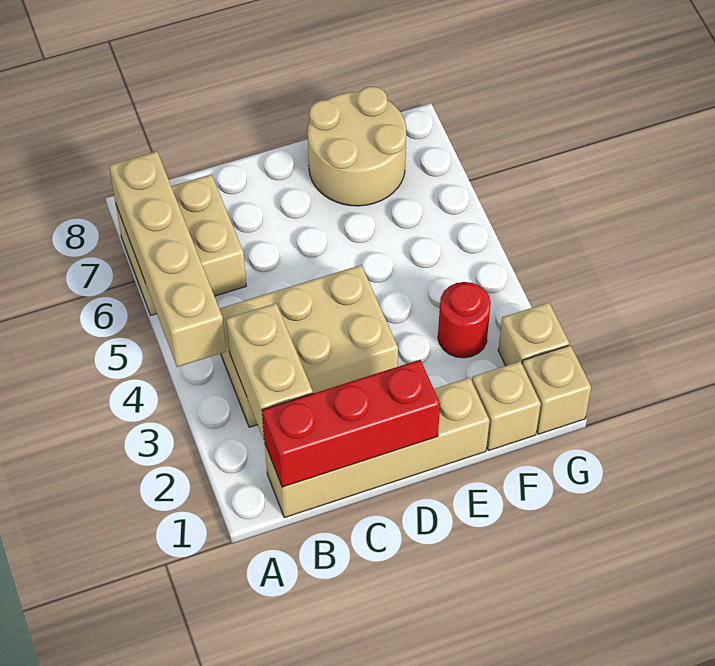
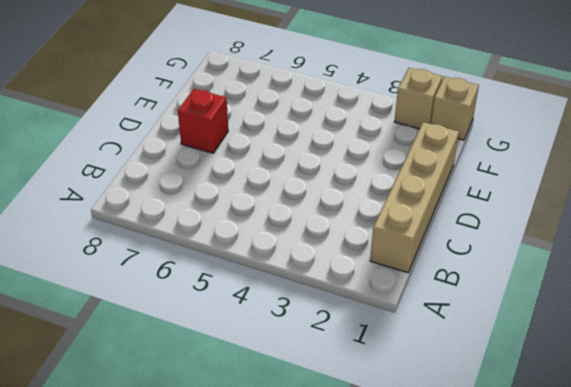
red brick D7 level 1 -> none
none -> tan brick A6:B7 level 1
none -> tan brick B3:D4 level 1

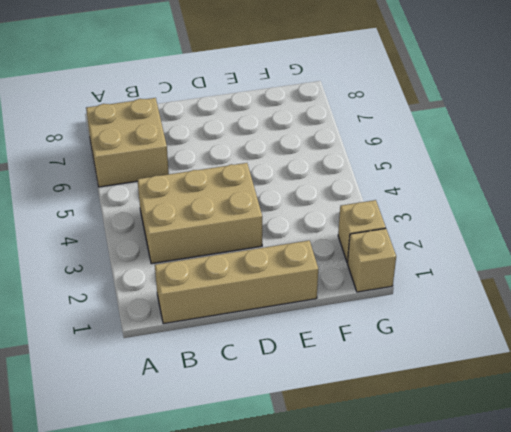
none -> tan round brick E7:F8 level 1
none -> tan brick F1 level 1

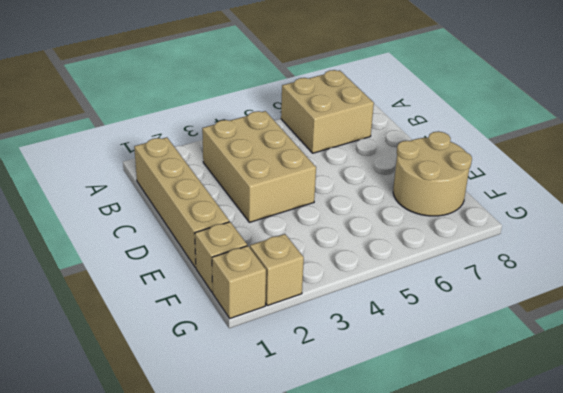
none -> red round brick F3 level 1
none -> tan brick A4:A7 level 2

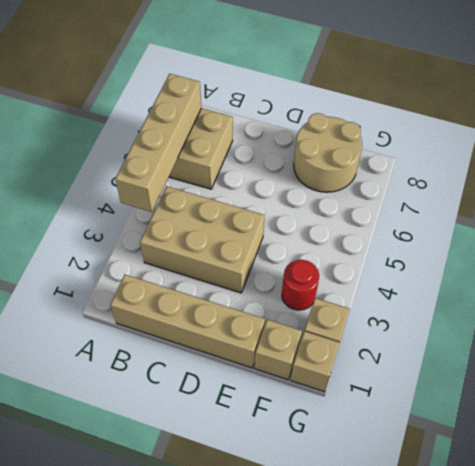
none -> red brick B1:D1 level 2
none -> tan brick B2:B3 level 2

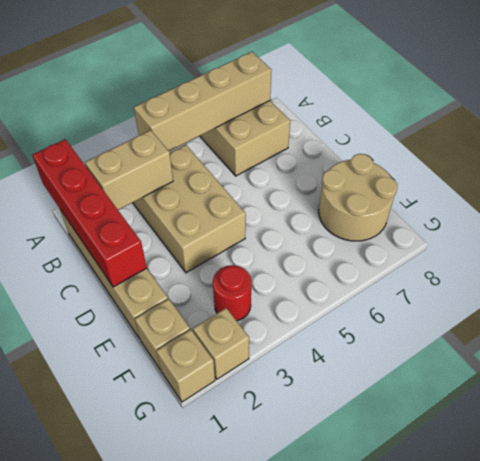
red brick A1:D1 level 2 -> red brick B1:D1 level 2

